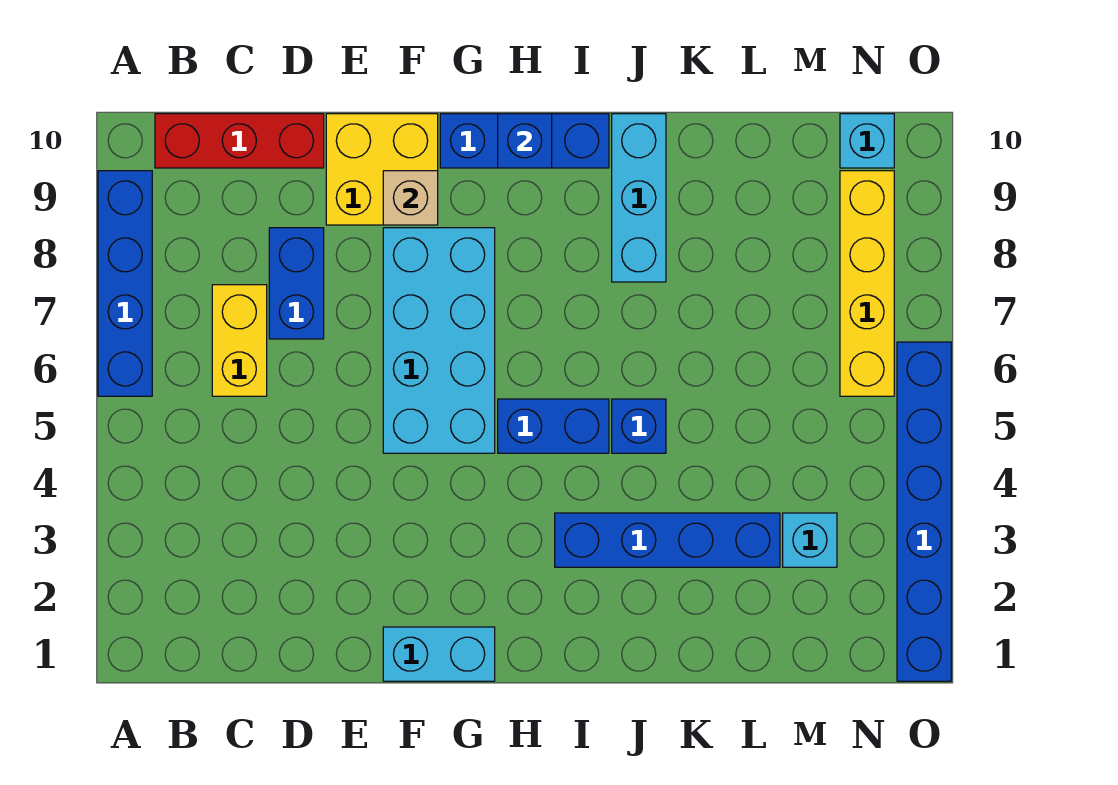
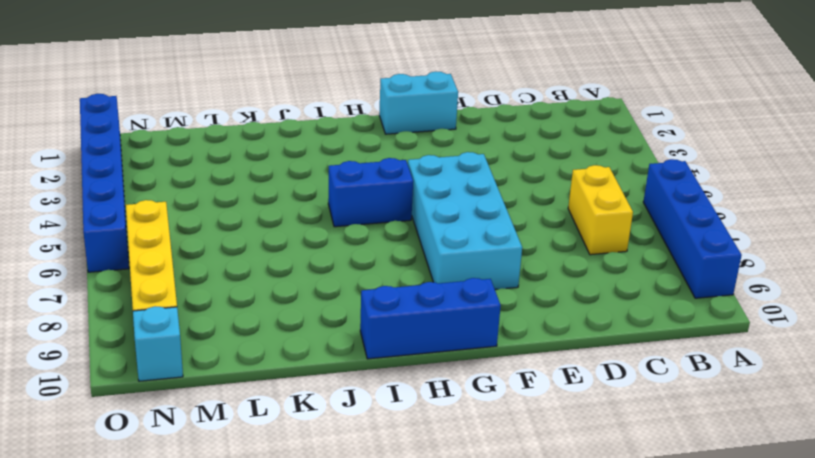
none -> red brick B10:D10 level 1
none -> blue brick D7:D8 level 1
none -> yellow brick E9:F10 level 1

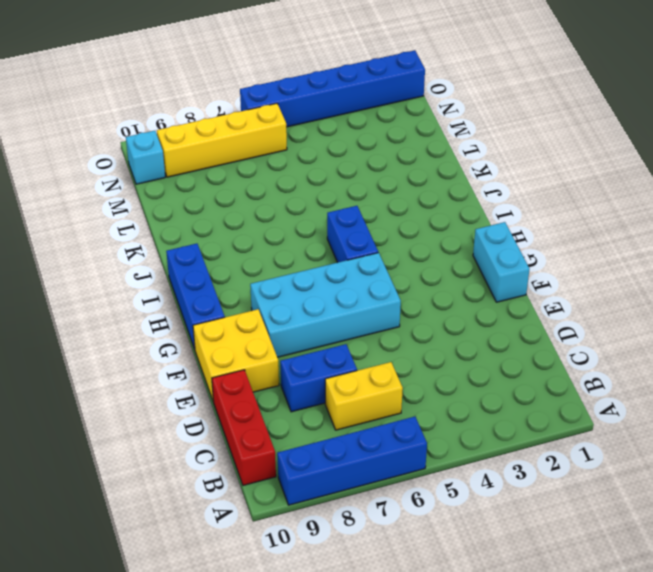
none -> blue brick I3:L3 level 1
none -> blue brick J5 level 1
none -> cyan brick J8:J10 level 1

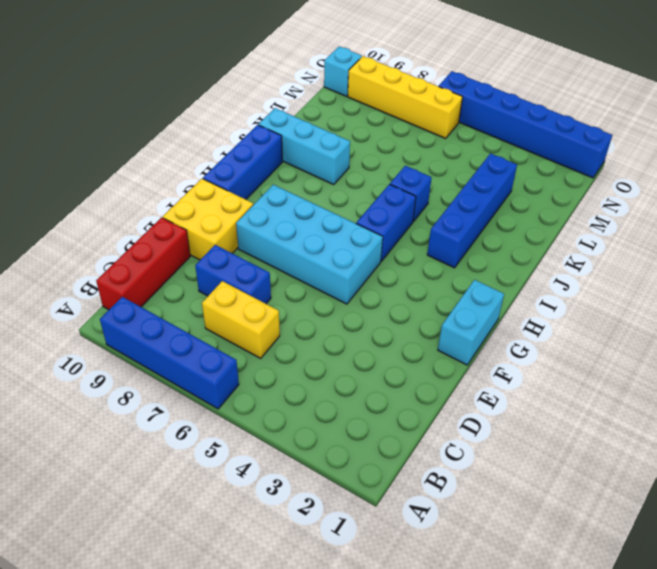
none -> cyan brick M3 level 1
none -> tan brick F9 level 2
none -> blue brick H10 level 2

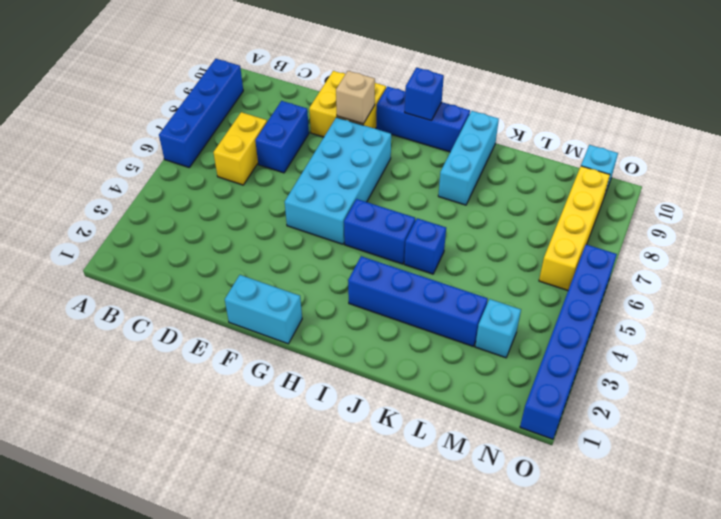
none -> red brick B10:D10 level 1

